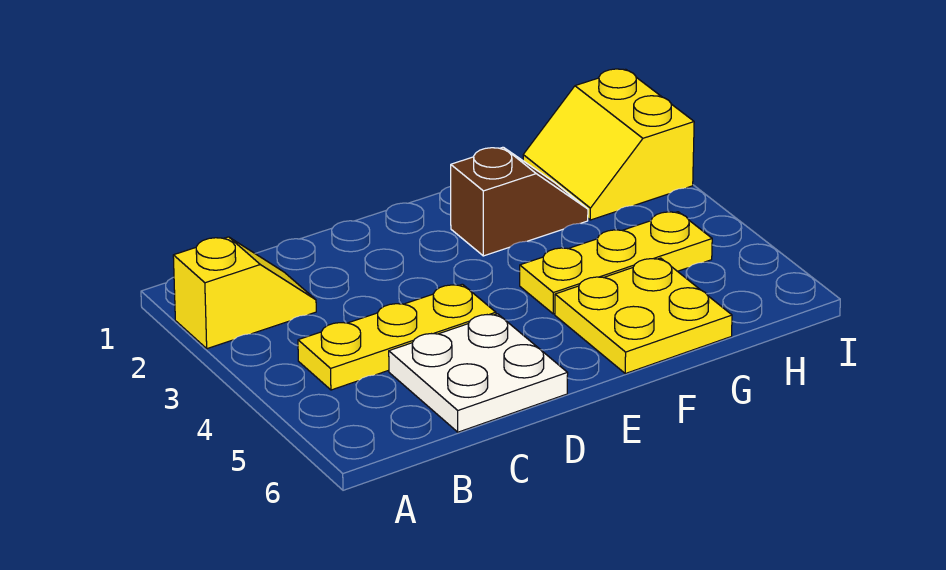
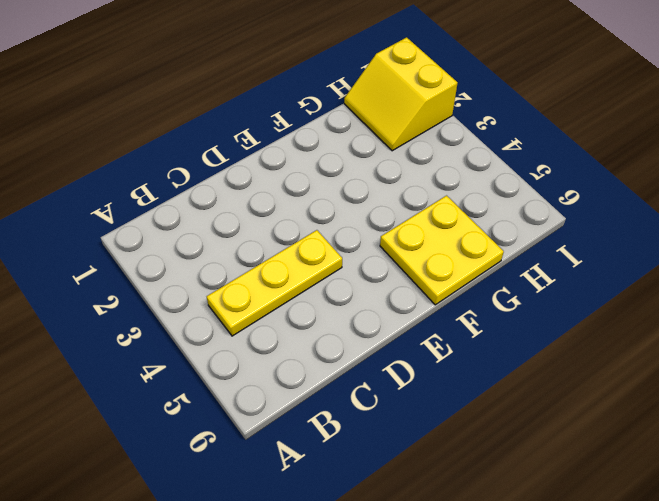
none -> yellow slope A2:B2 level 1 top A
none -> white plate C5:D6 level 1

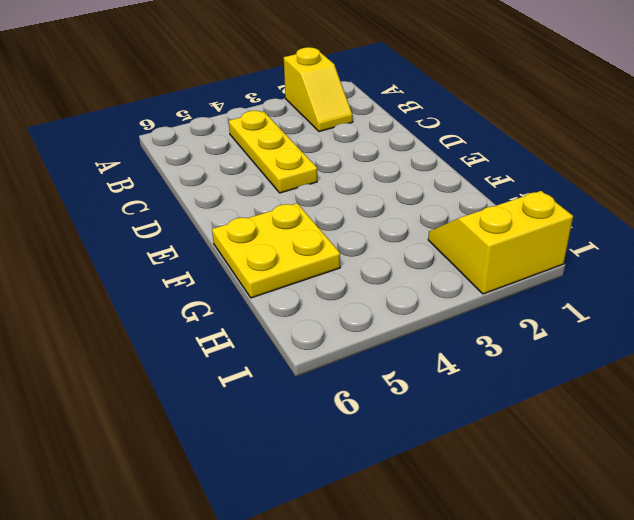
none -> white plate C5:D6 level 1
none -> brown slope F2:G2 level 1 top F

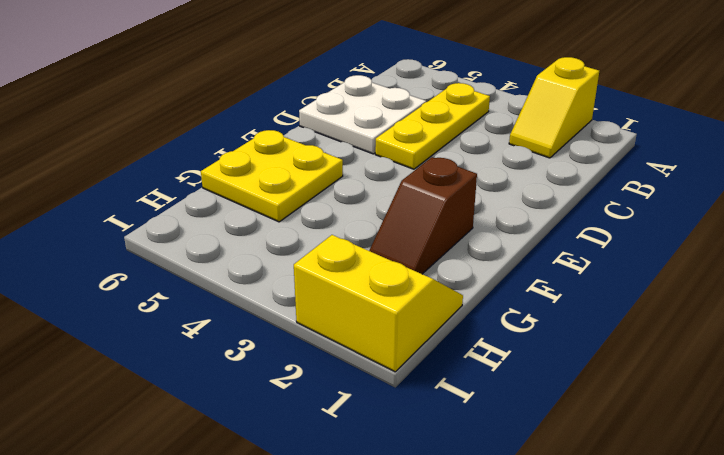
none -> yellow plate F4:H4 level 1

